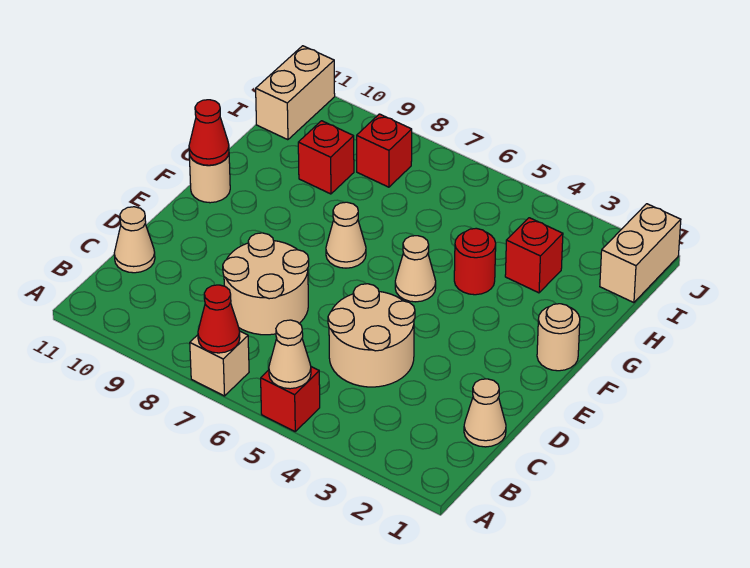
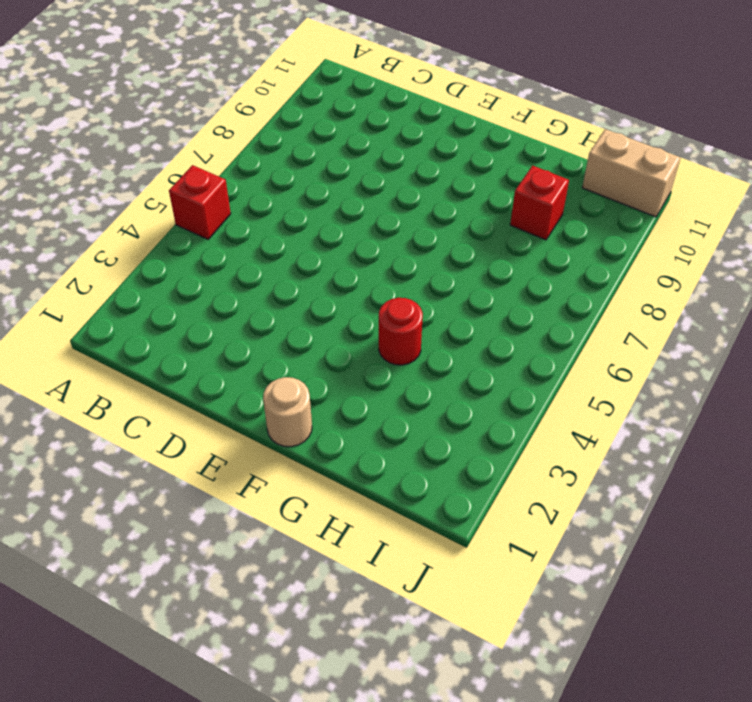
none -> tan brick A7 level 1
none -> tan cone C1 level 1
none -> tan round brick C4:D5 level 1

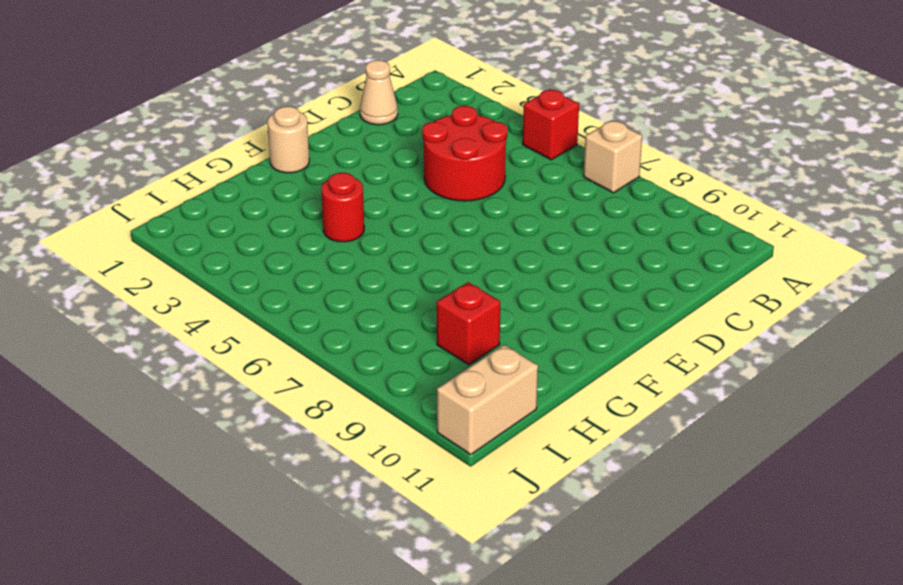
red round brick C4:D5 level 1 -> tan round brick C4:D5 level 1
none -> tan round brick C7:D8 level 1
none -> tan cone C11 level 1
none -> tan cone F5 level 1

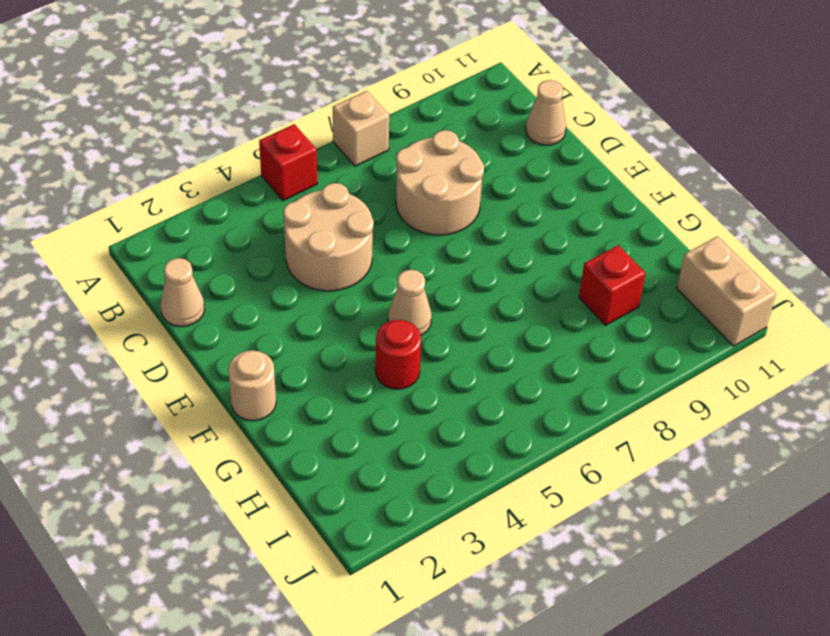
none -> tan cone F7 level 1
none -> tan round brick F11 level 1
none -> red brick H3 level 1

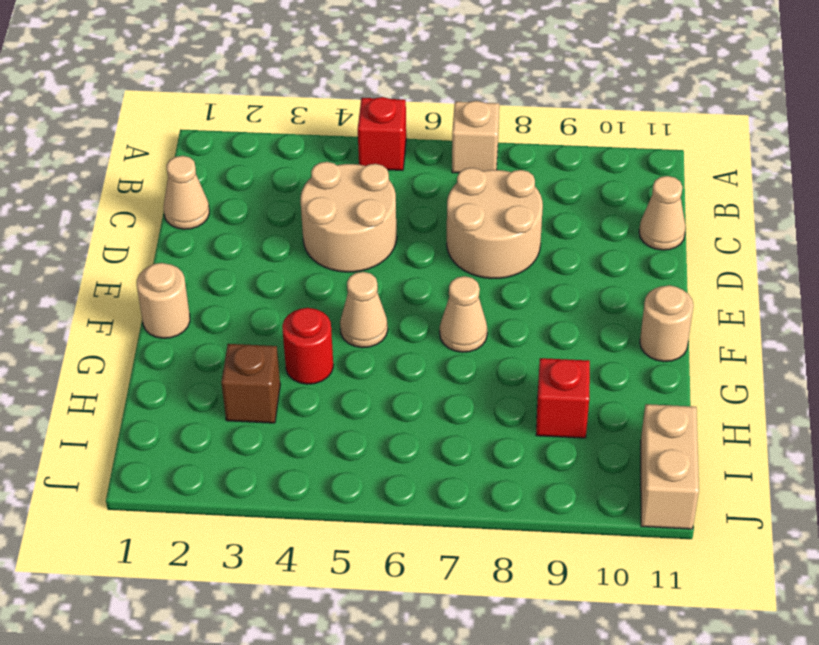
brown brick H3 level 1 -> red brick H3 level 1
none -> tan brick I1:J1 level 1
none -> red brick I8 level 1
none -> tan cone A5 level 2

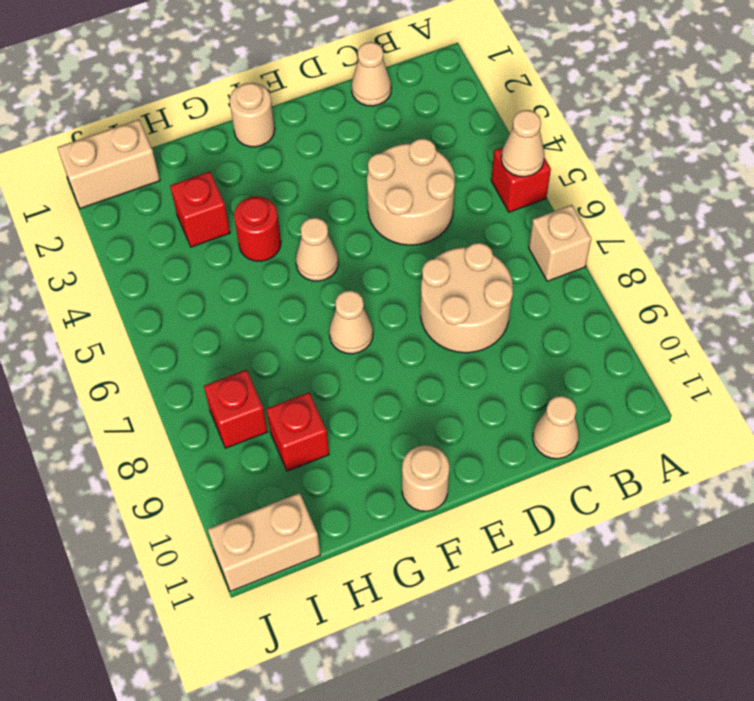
none -> red cone A7 level 2
none -> red cone F11 level 2

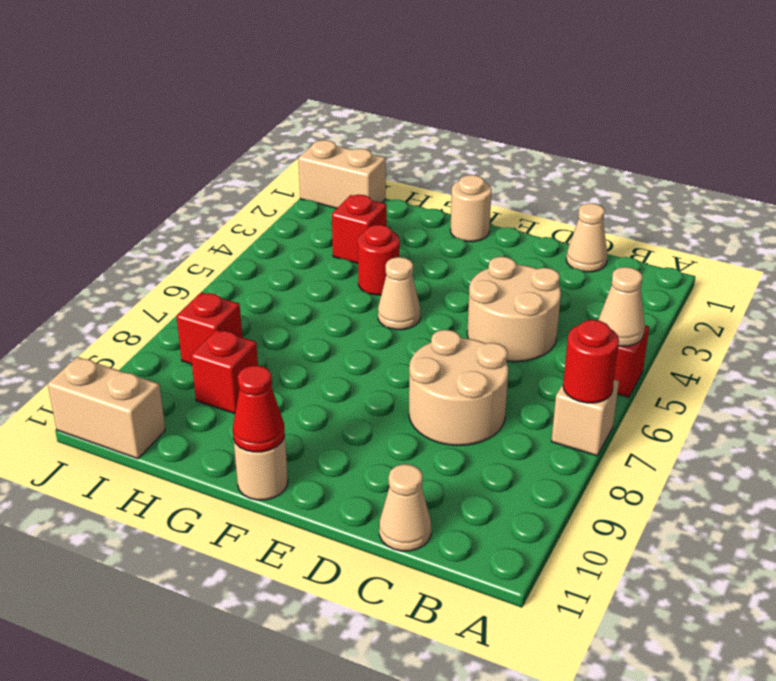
red round brick A7 level 2 -> red cone A7 level 2
none -> tan cone F7 level 1

